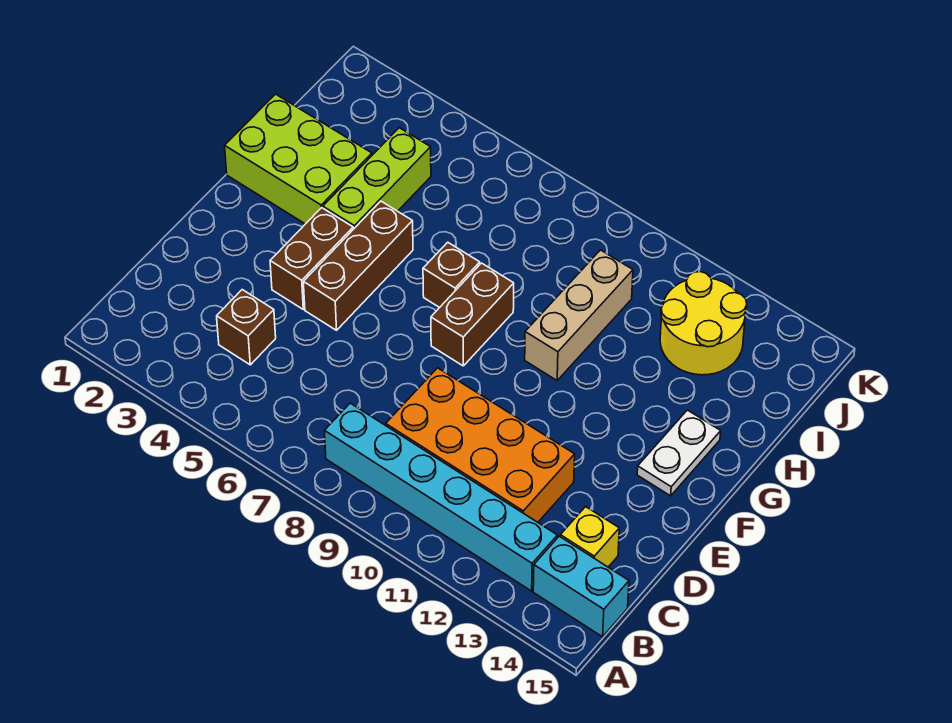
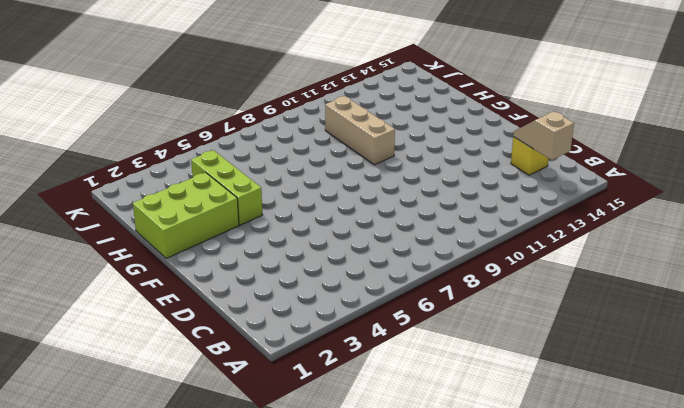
tan slope B14:C14 level 2 top B -> none
none -> cyan brick B8:B13 level 1
none -> cyan brick B14:B15 level 1
none -> brown brick C4 level 1

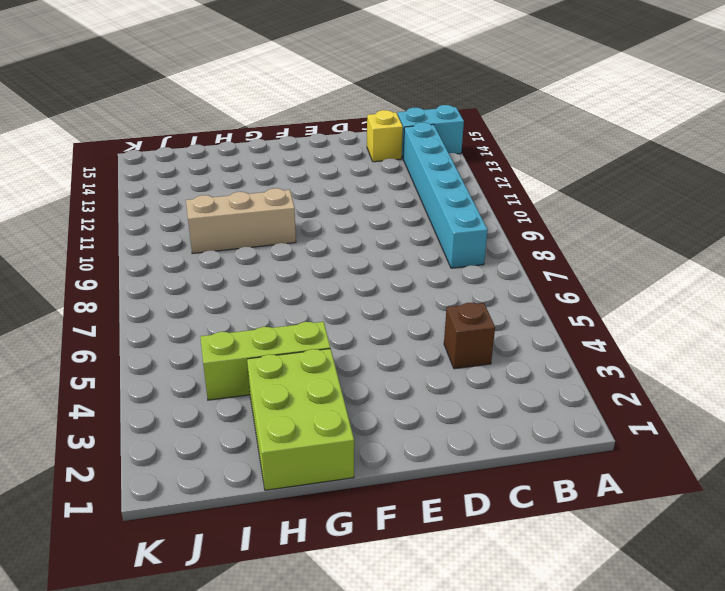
cyan brick A14:B14 level 1 -> cyan brick B14:B15 level 1
none -> orange brick C9:D12 level 1
none -> brown brick E4:F4 level 1
none -> brown brick E5:G5 level 1

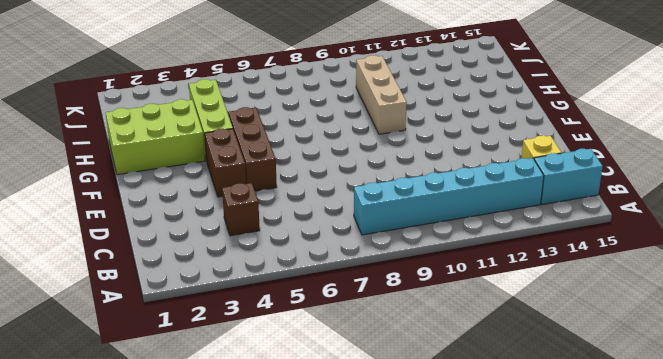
none -> orange brick C9:D12 level 1
none -> brown brick F8:G8 level 1
none -> white plate F14:G14 level 1

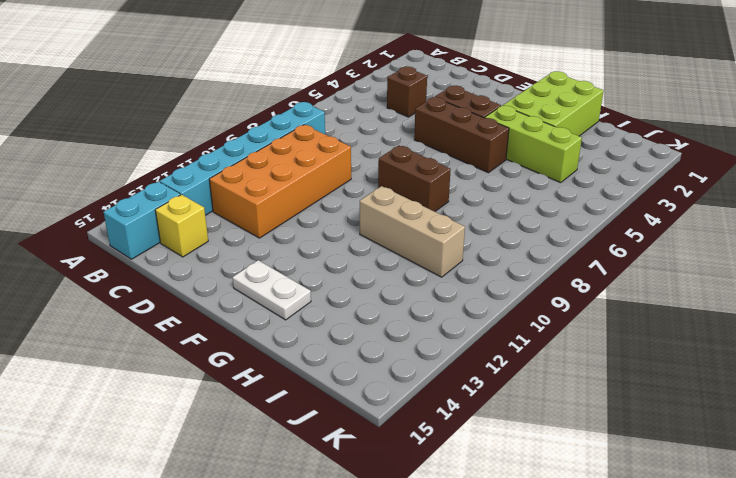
none -> brown brick G7 level 1
none -> yellow round brick I12:J13 level 1

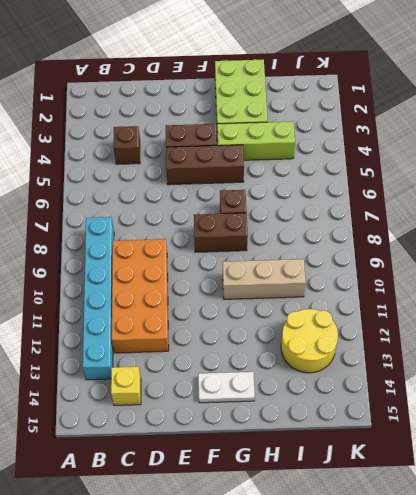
none -> cyan brick B14:B15 level 1

